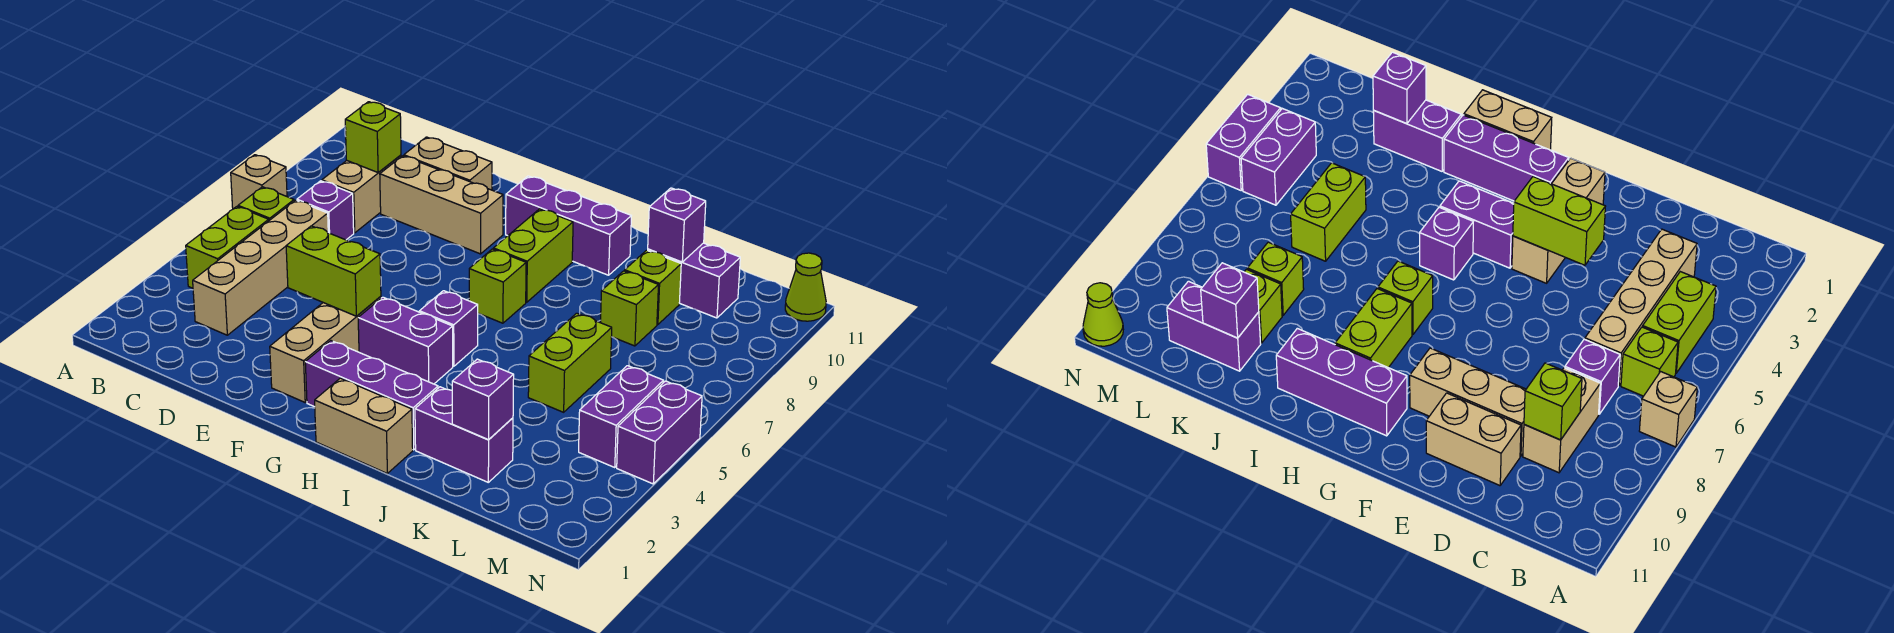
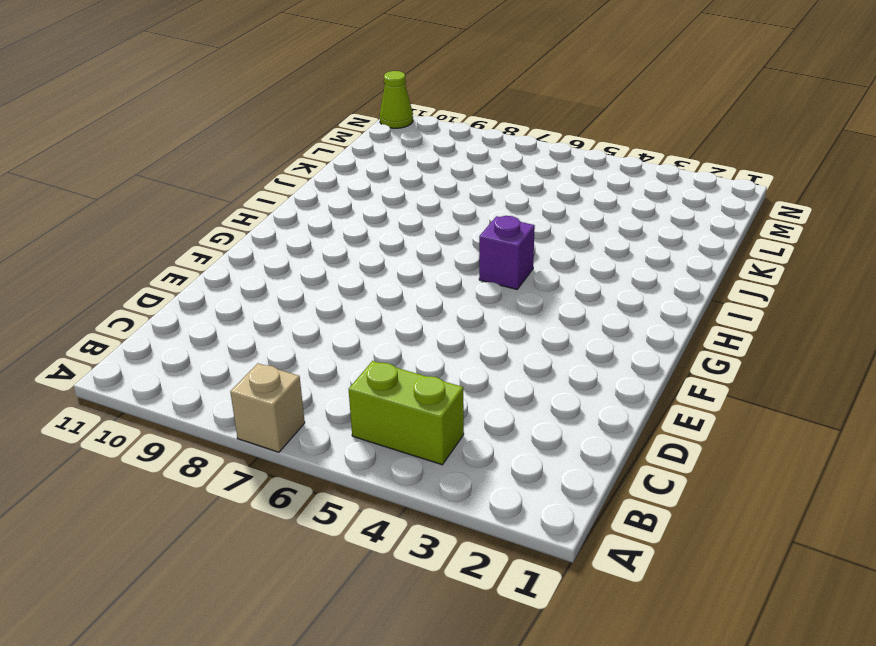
none -> lime brick B6 level 1
none -> tan brick C3:C6 level 1
none -> purple brick C7 level 1

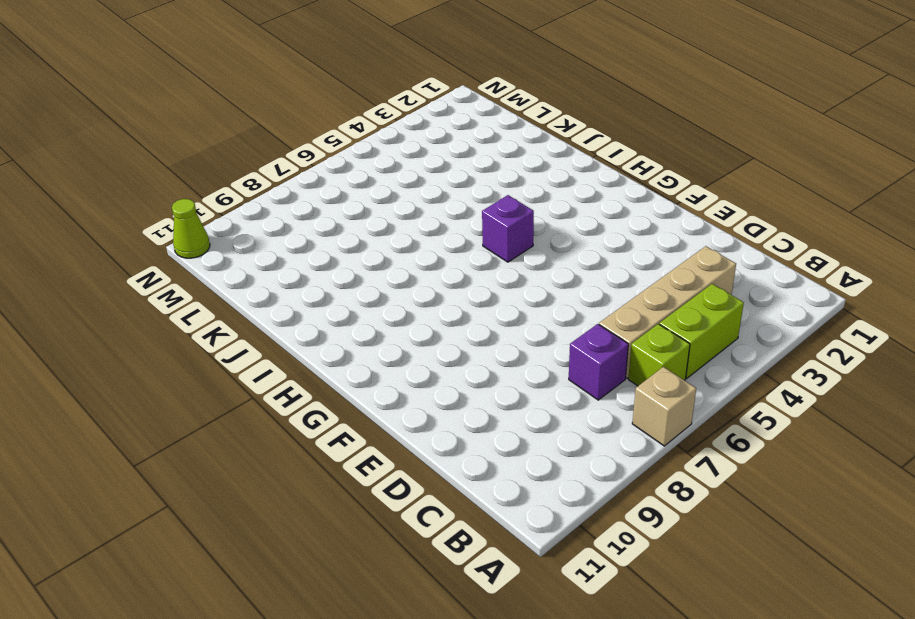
none -> tan brick C8:C9 level 1
none -> tan brick D9:F9 level 1
none -> tan brick D10:E10 level 1

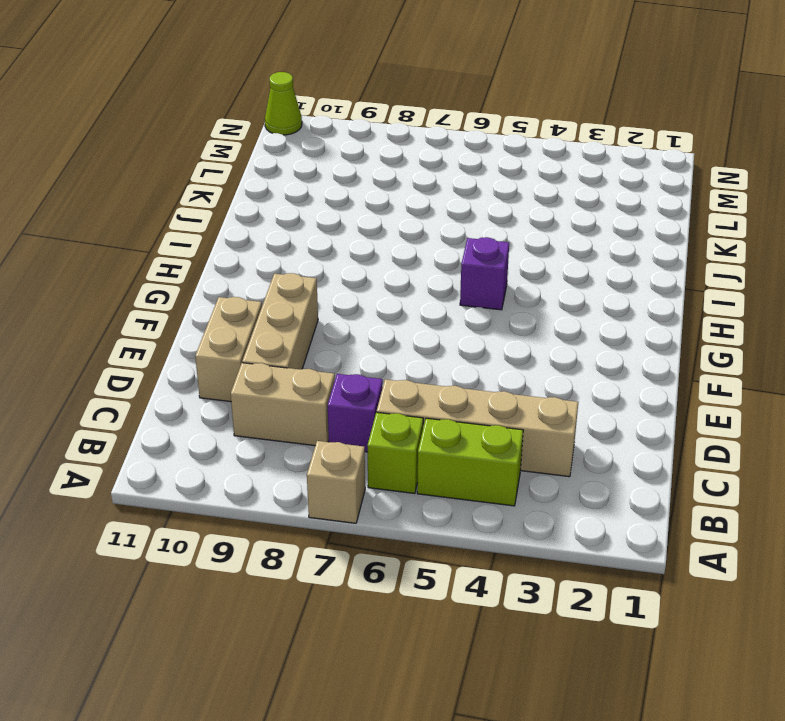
none -> tan brick F2:F4 level 1
none -> purple brick G2:I2 level 1
none -> purple brick G4:H4 level 1

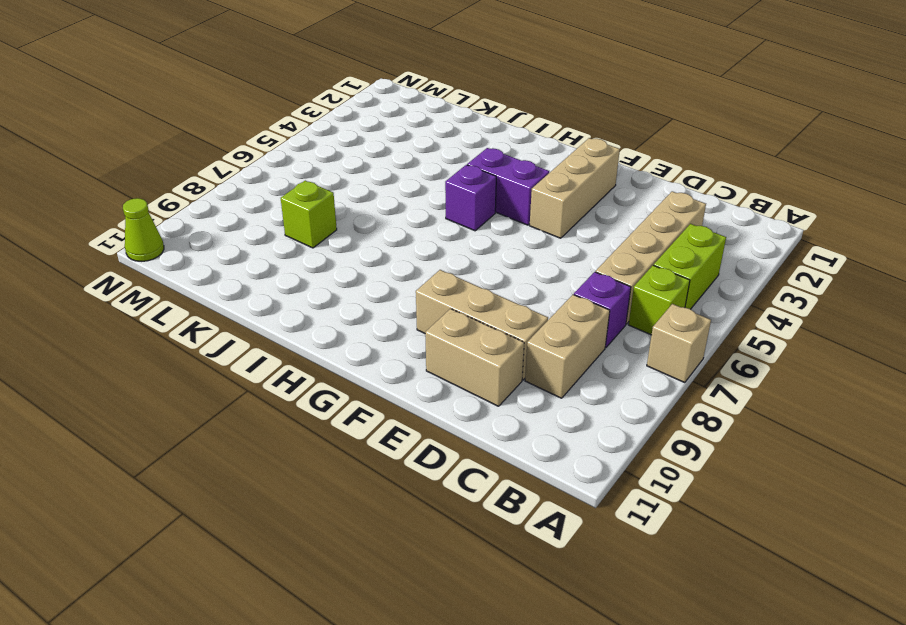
none -> purple brick G2:I2 level 1
none -> purple brick G10:I10 level 1
none -> tan brick H1:I1 level 1

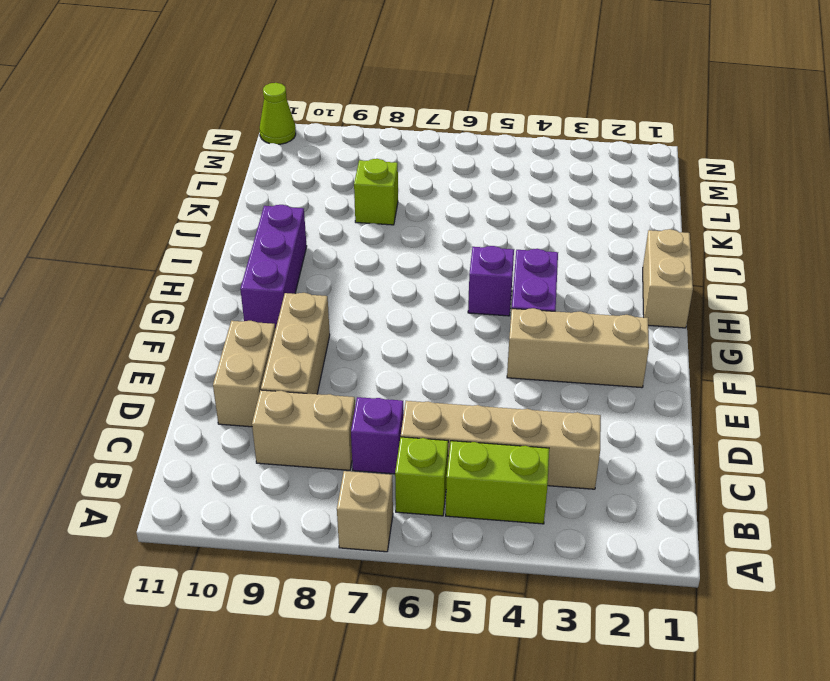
none -> purple brick G2:I2 level 1
none -> lime brick H7 level 1
none -> lime brick H8:H9 level 1

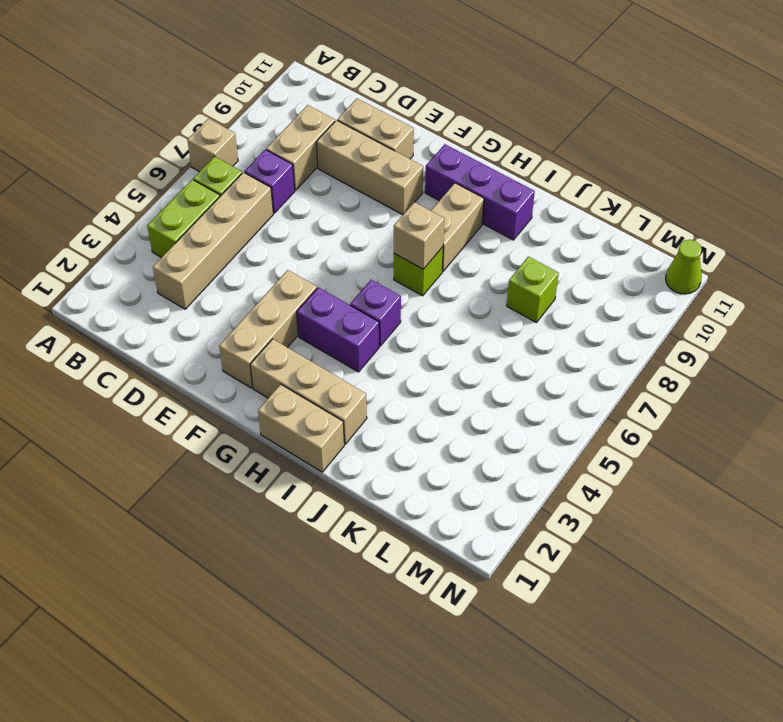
tan brick G2:I2 level 1 -> purple brick G2:I2 level 1
tan brick H7 level 2 -> none
tan brick H8:H9 level 1 -> lime brick H8:H9 level 1
none -> purple brick J2:K2 level 1
none -> lime brick K5:K6 level 1
none -> lime brick K9 level 1

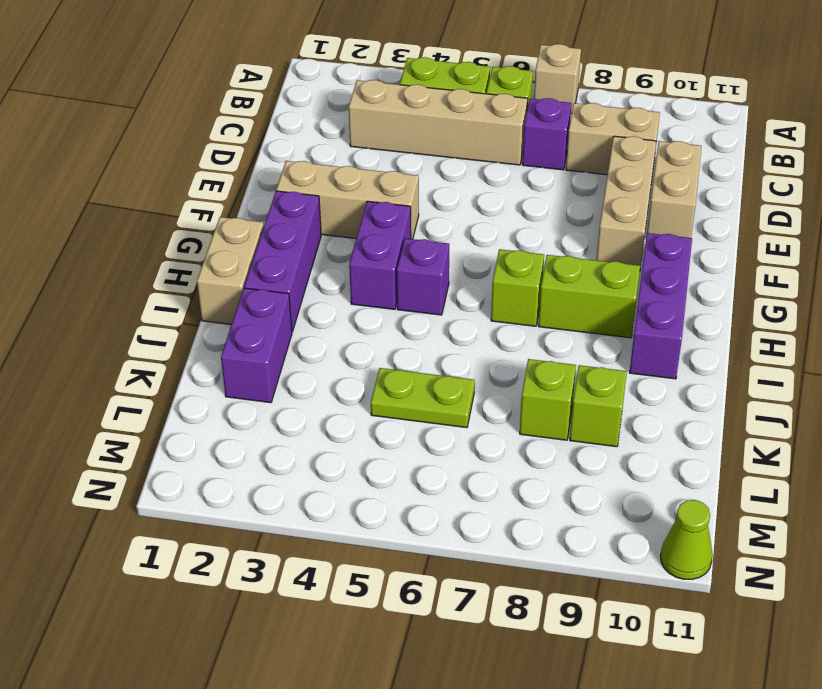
lime plate K5:K6 level 1 -> lime brick K5:K6 level 1
none -> purple brick K10:L10 level 1
none -> purple brick M4:M5 level 1
none -> purple brick N4:N5 level 1

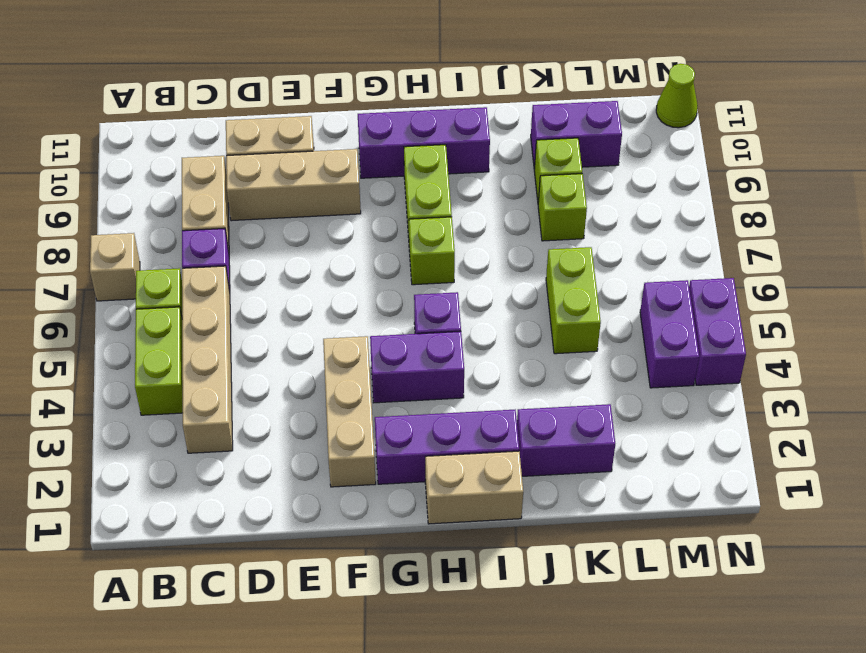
none -> lime brick C9 level 2
none -> lime brick E4:F4 level 2
none -> purple brick K2 level 2

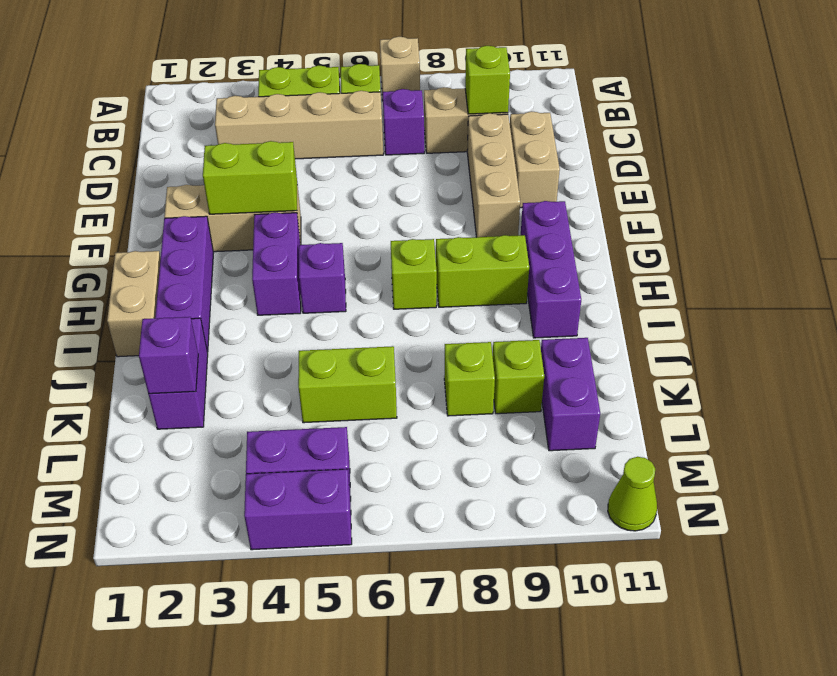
lime brick F3:F4 level 2 -> lime brick E4:F4 level 2
none -> purple brick K10 level 2

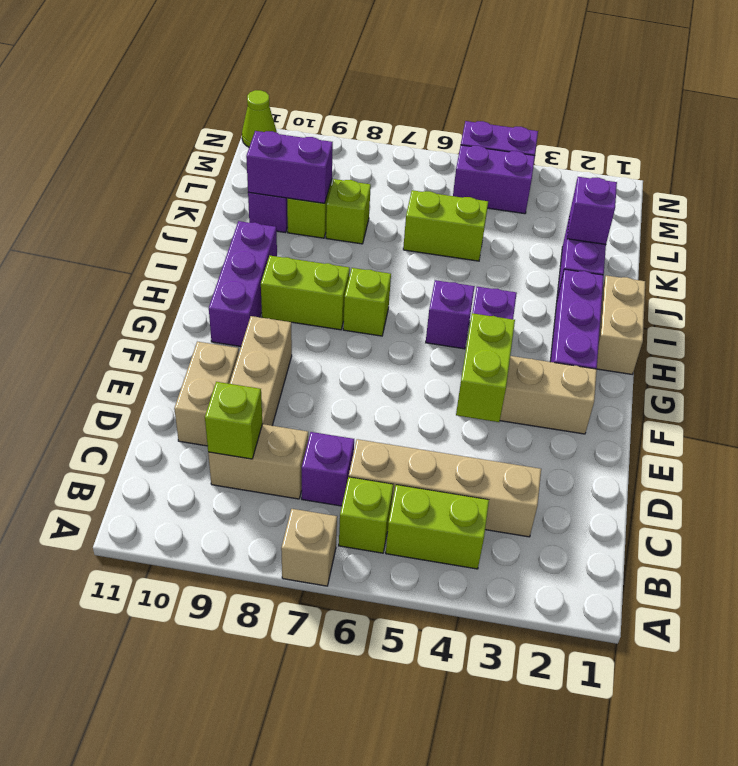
purple brick K9:K10 level 2 -> purple brick K10 level 2

